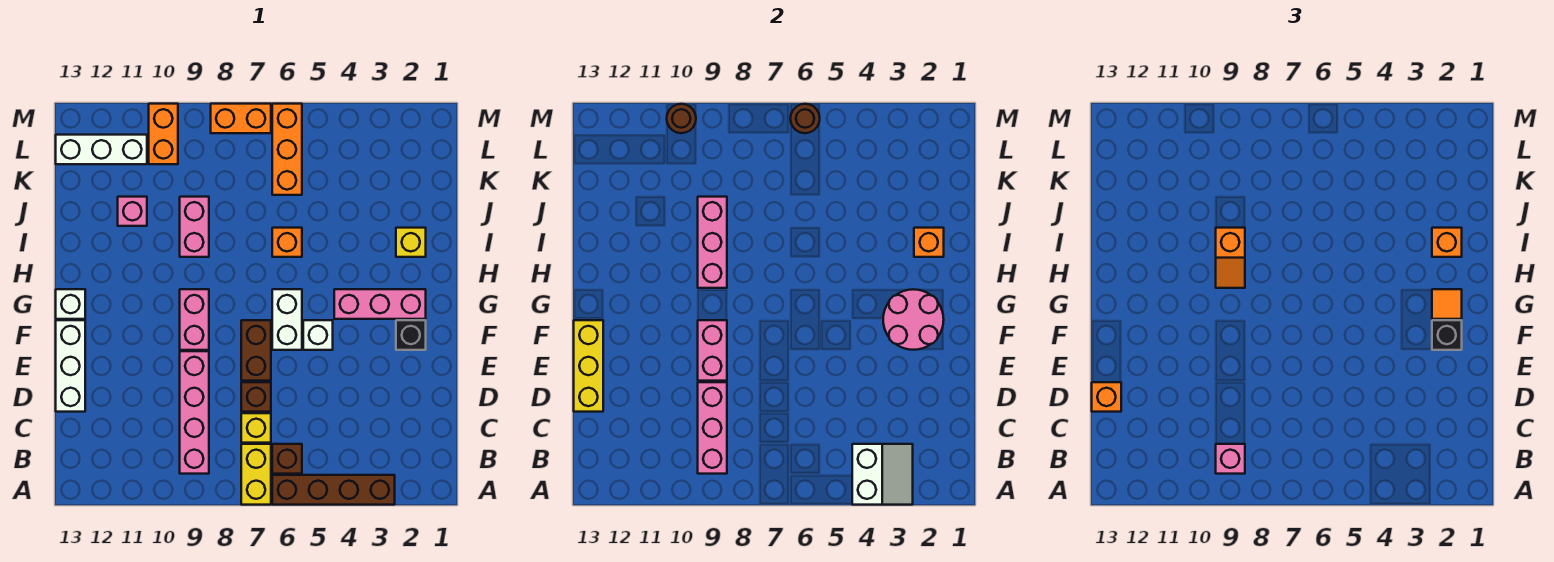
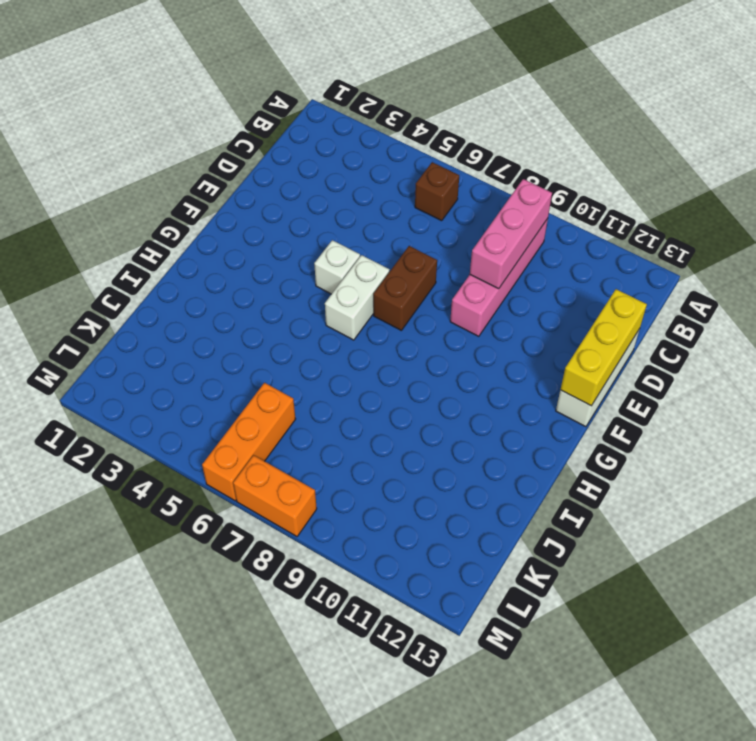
none -> brown brick A3:A6 level 1
none -> yellow brick A7:B7 level 1
none -> yellow brick C7 level 1
none -> brown brick D7 level 1

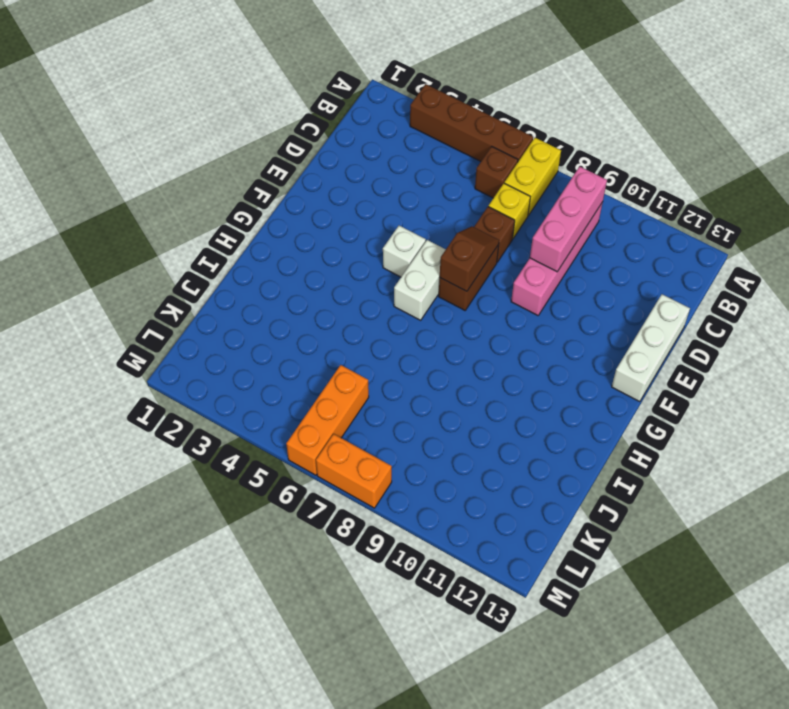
brown slope E7:F7 level 2 top F -> none
none -> black brick F2 level 1
none -> pink brick F9:G9 level 1
none -> pink brick G2:G4 level 1
none -> white brick G13 level 1

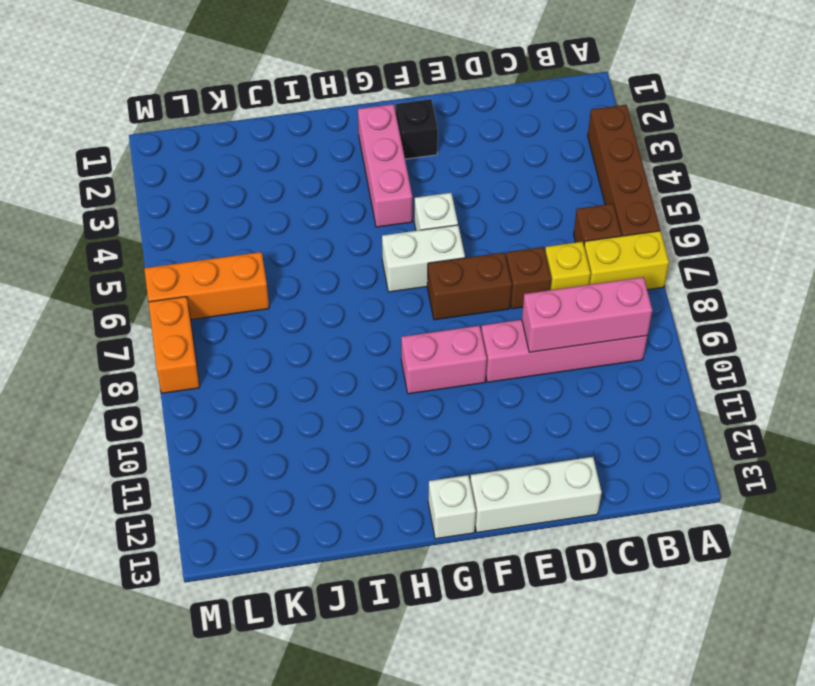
none -> yellow brick I2 level 1
none -> orange brick I6 level 1
none -> pink brick I9:J9 level 1
none -> pink brick J11 level 1

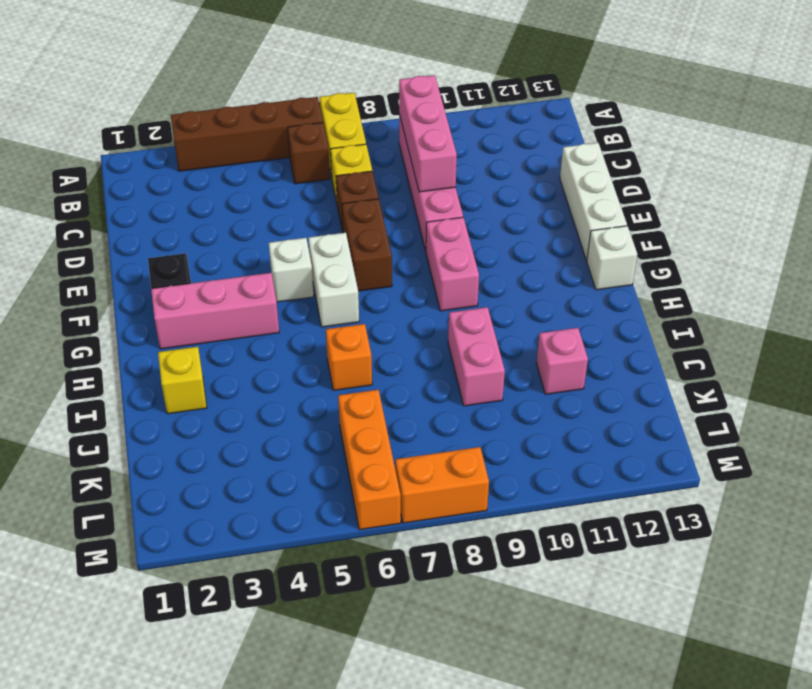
none -> orange brick L10:M10 level 1
none -> white brick L11:L13 level 1
none -> white slope A3:B4 level 2 top 4
none -> yellow brick D13:F13 level 2

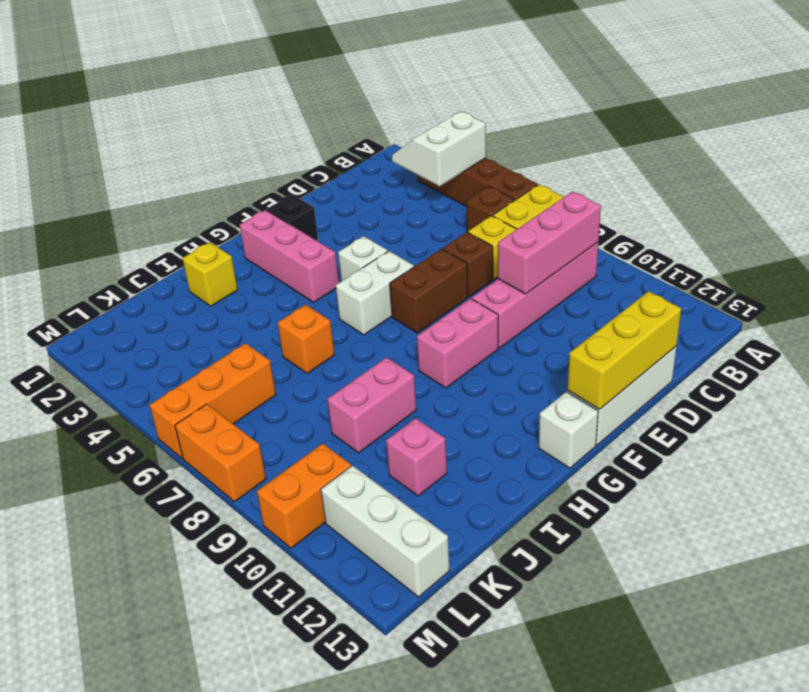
none -> pink brick E9:F9 level 2
none -> pink round brick F2:G3 level 2
none -> pink brick H9:J9 level 2
none -> orange brick I2 level 2

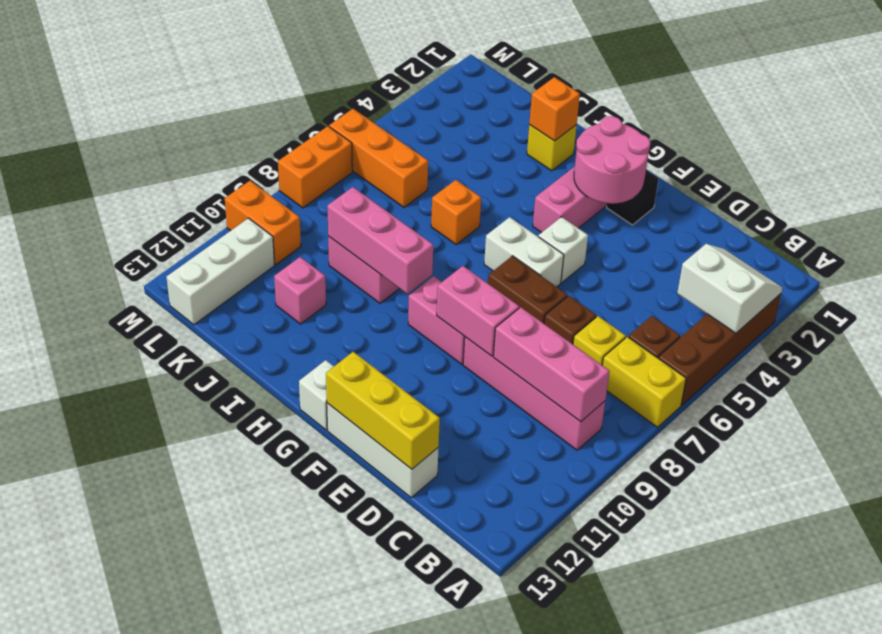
none -> brown round brick M6 level 2
none -> brown round brick M10 level 2
none -> pink brick B9 level 3
none -> orange brick D13 level 3

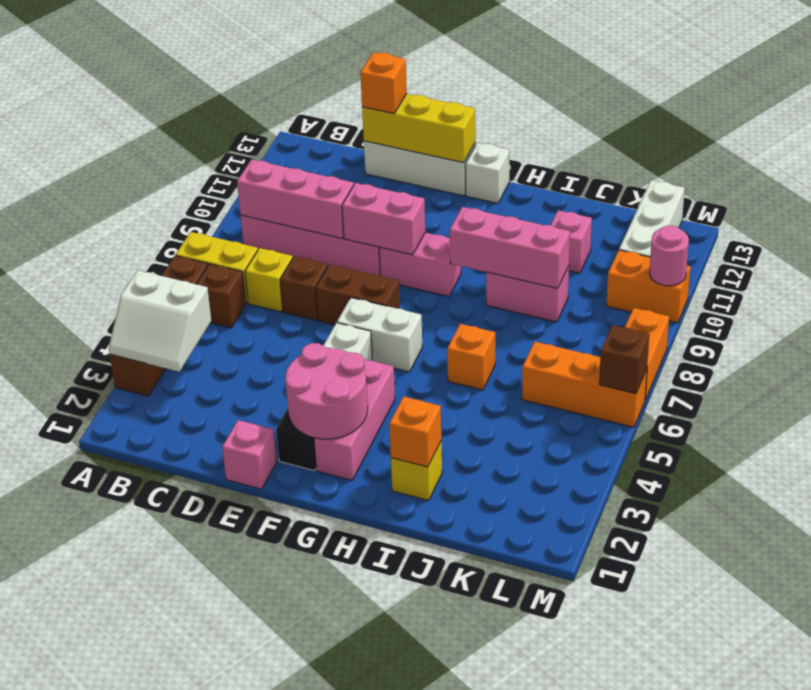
pink brick E1 level 1 -> pink brick B9 level 3
brown brick M6 level 2 -> brown round brick M6 level 2
pink round brick M10 level 2 -> brown round brick M10 level 2
none -> black brick F2 level 3
none -> orange tile G2 level 3
none -> orange slope H9:I9 level 3 top I
none -> orange brick I2 level 3

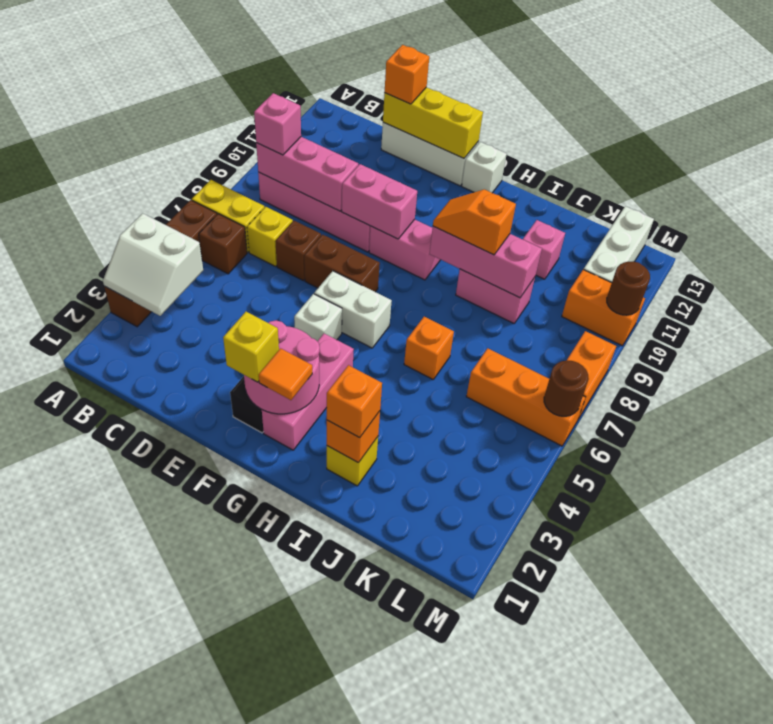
yellow brick F2 level 3 -> black brick F2 level 3

